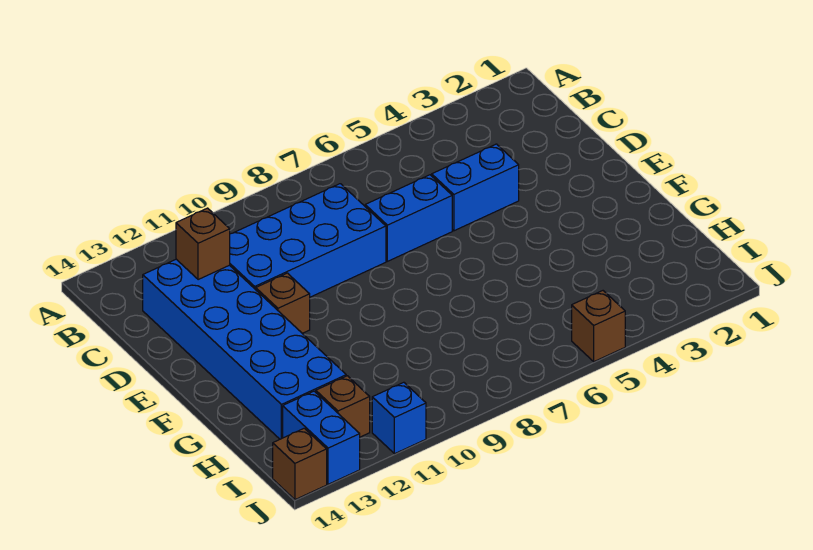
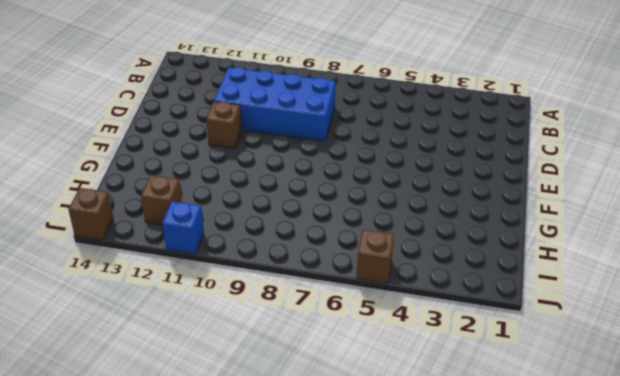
none -> blue brick C12:H13 level 1
none -> blue brick D4:D5 level 1

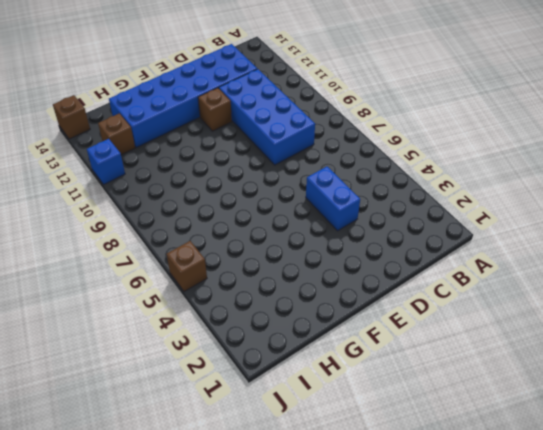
none -> blue brick D6:D7 level 1
none -> blue brick I13:J13 level 1

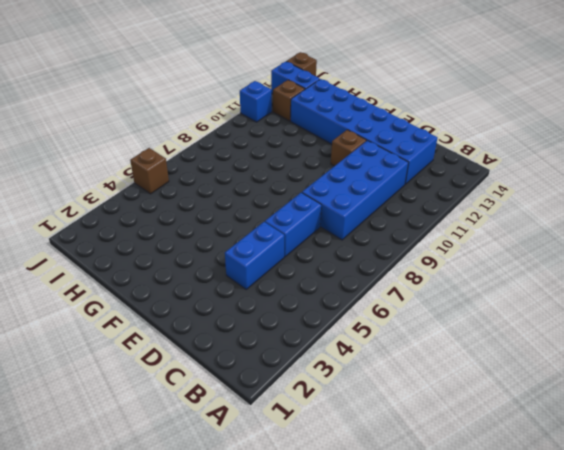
none -> brown brick C12 level 2

